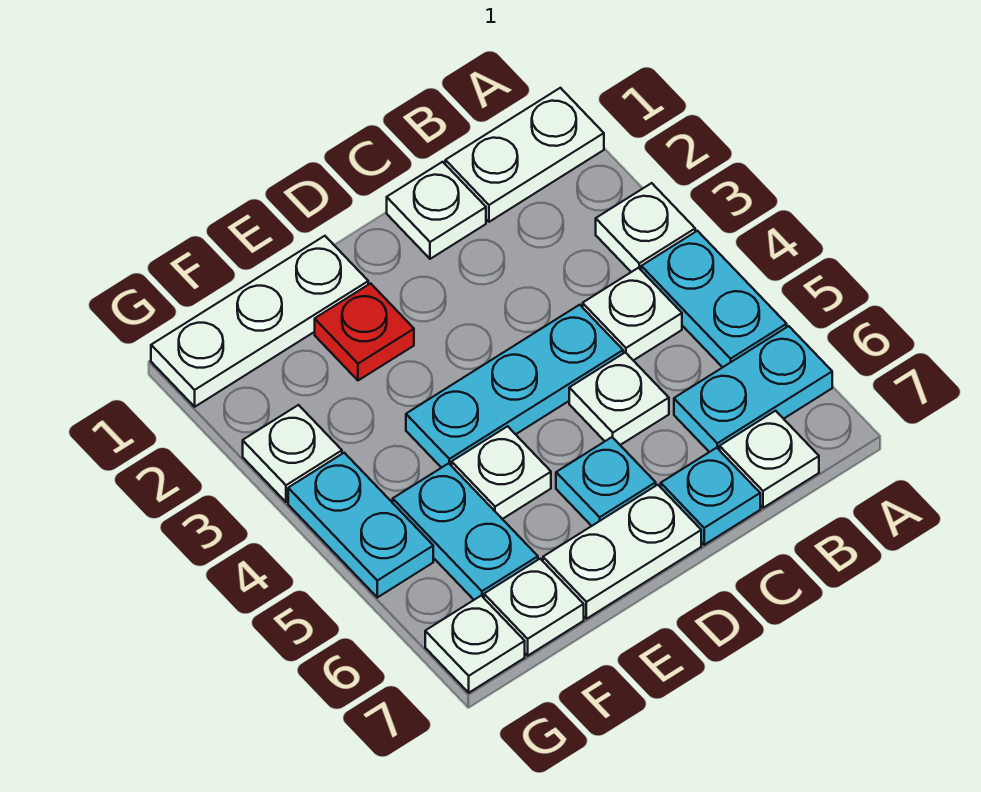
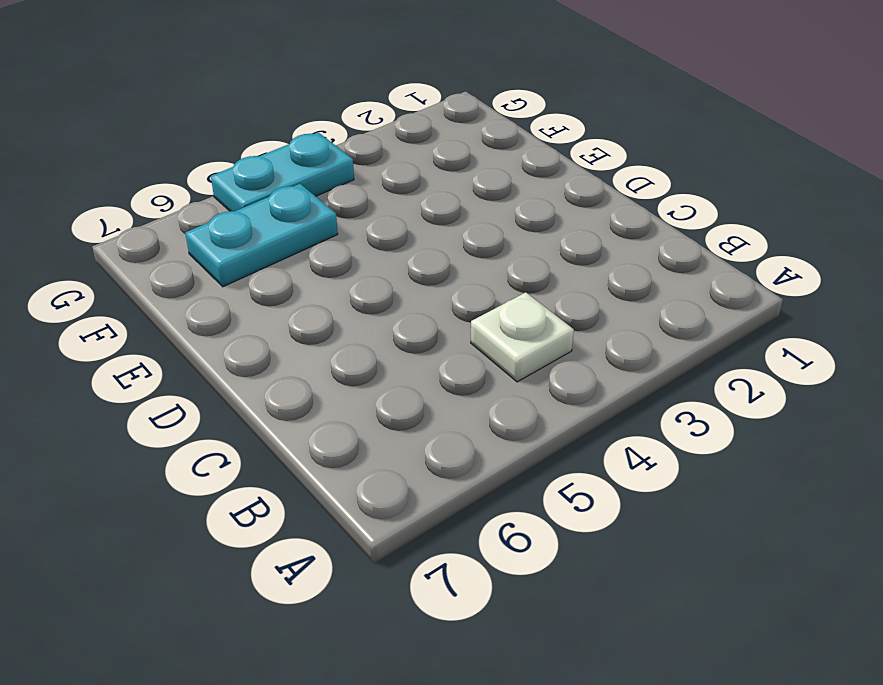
none -> white plate A1:B1 level 1
none -> white plate A3 level 1
none -> cyan plate A4:A5 level 1

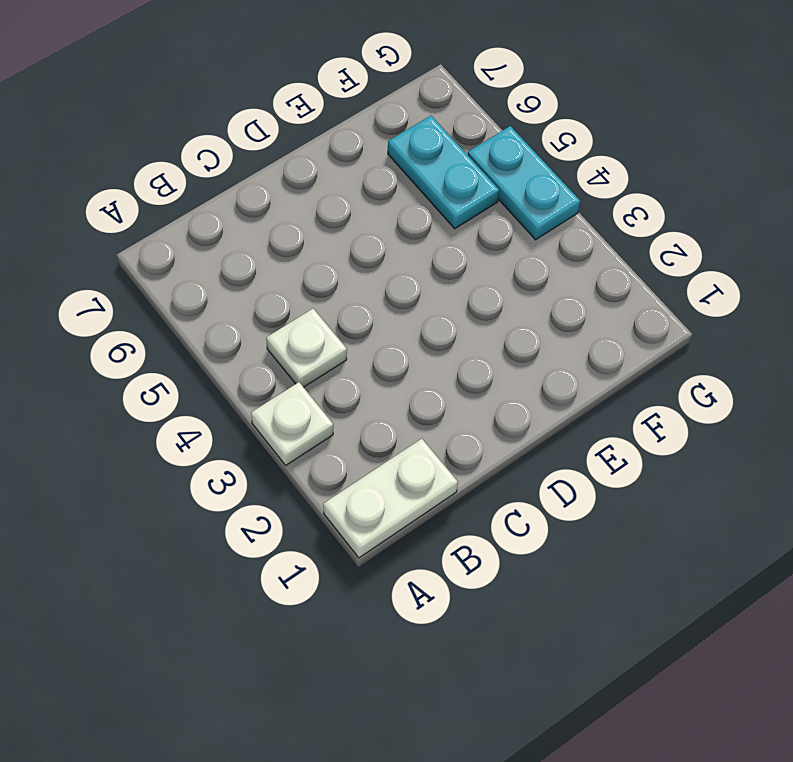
none -> cyan plate A4:A5 level 1
none -> cyan plate A6:B6 level 1
none -> white plate B7 level 1

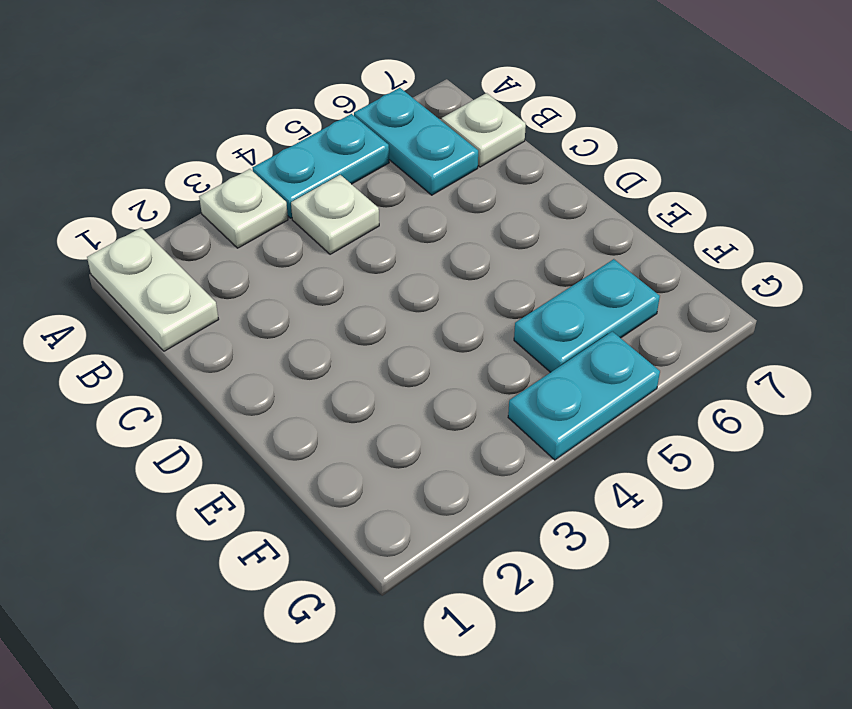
none -> white plate C1 level 1
none -> cyan plate C4:E4 level 1
none -> white plate C5 level 1

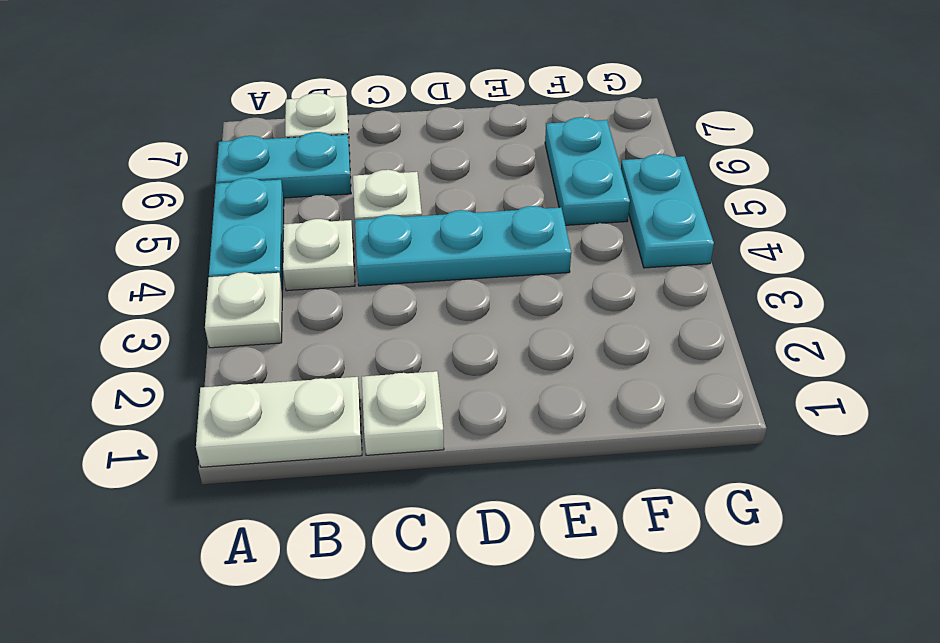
none -> cyan plate C7 level 1
none -> cyan plate D6 level 1
none -> white plate D7:E7 level 1

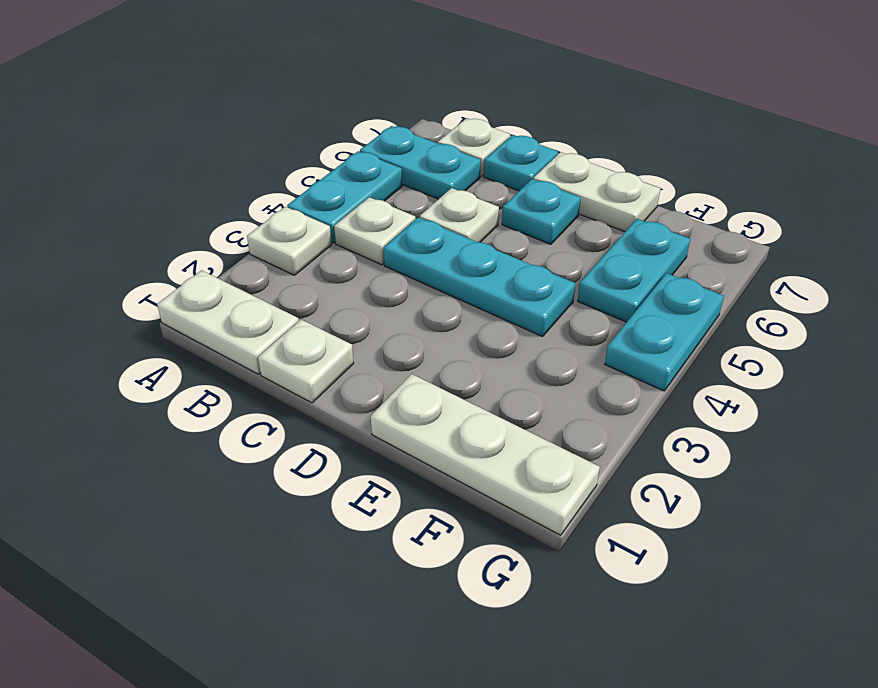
none -> red plate E2 level 1
none -> white plate E5 level 1
none -> white plate F7 level 1

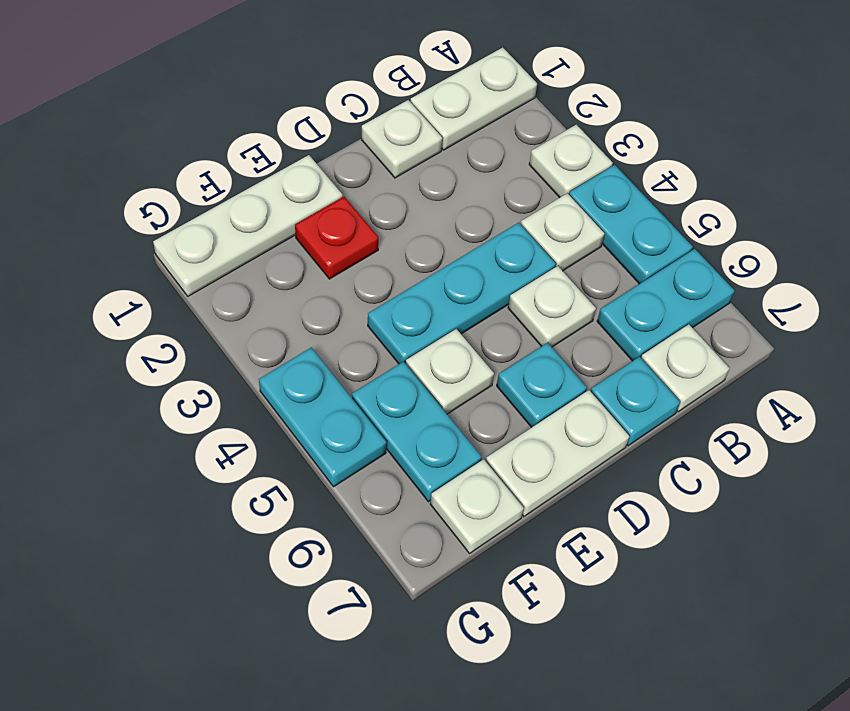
none -> white plate G3 level 1
none -> white plate G7 level 1

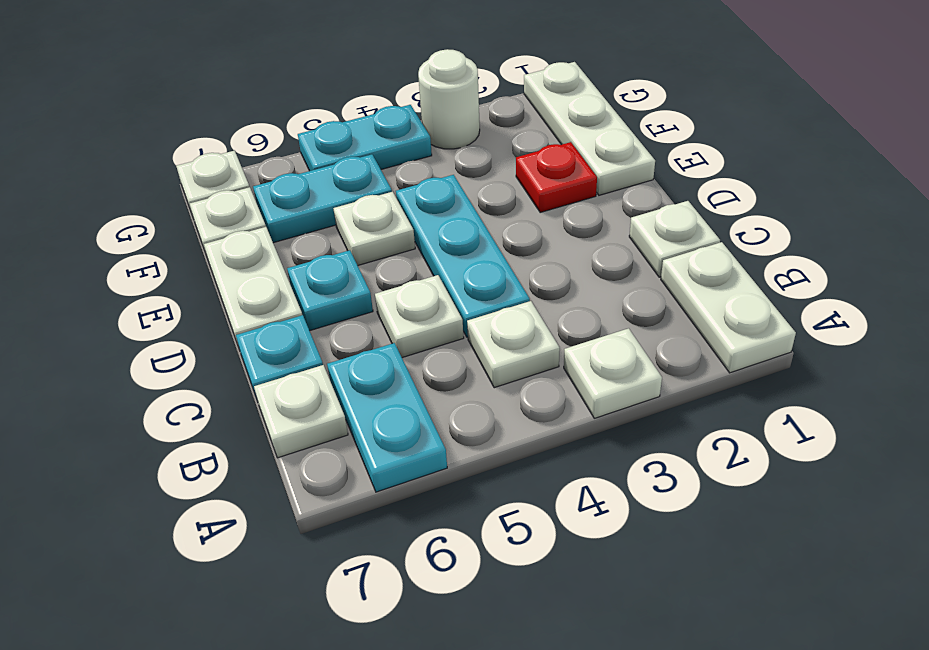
white round brick G3 level 1 -> white plate G3 level 1
none -> cyan plate A4:A5 level 1

